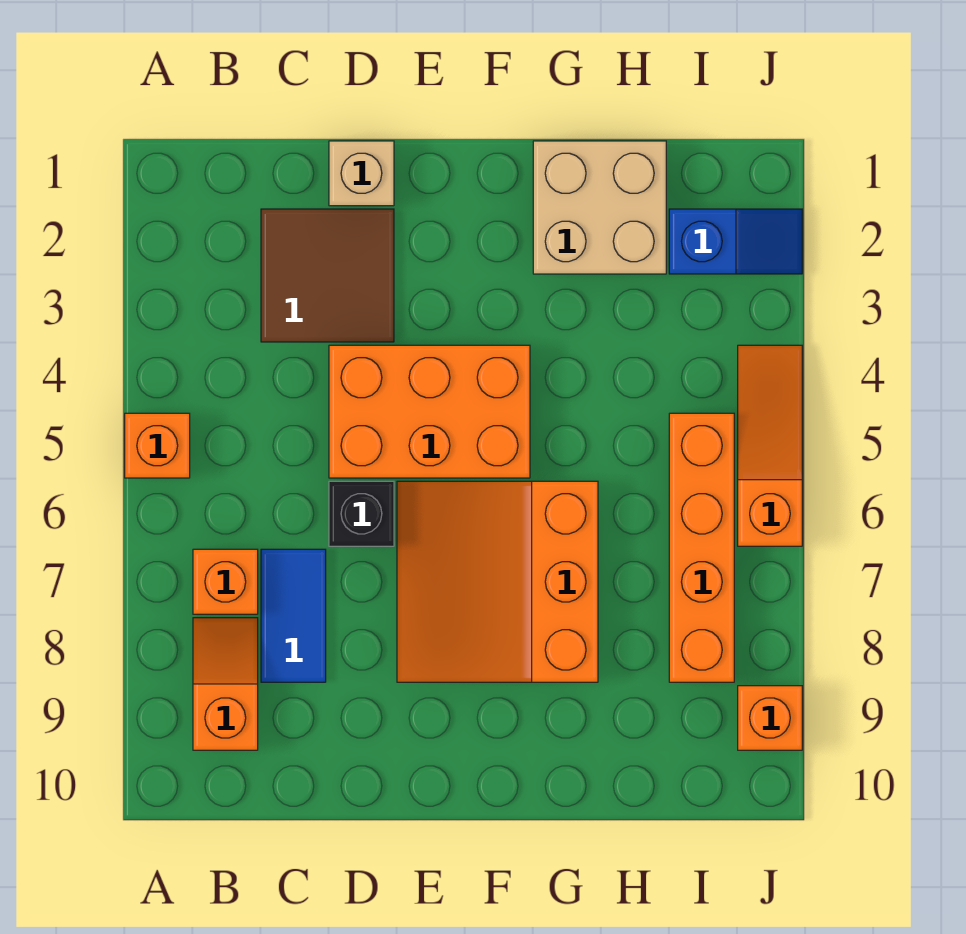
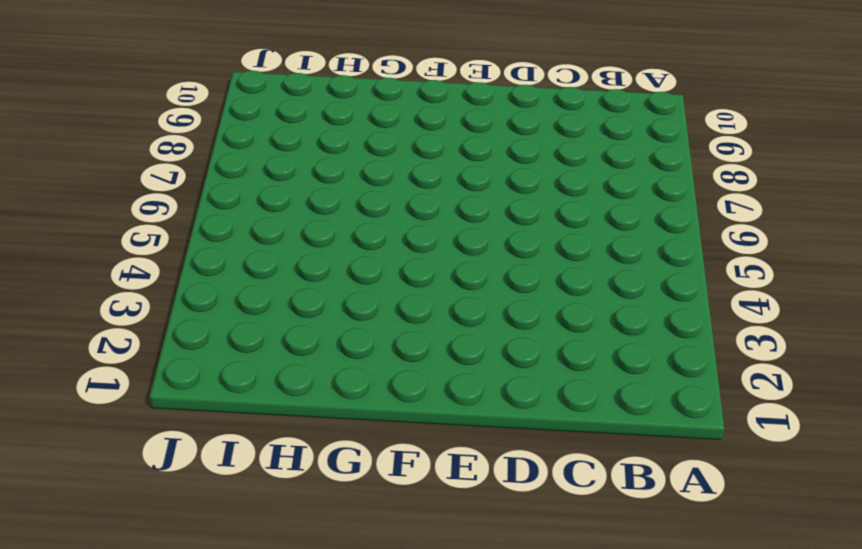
none -> orange brick A5 level 1
none -> orange brick B7 level 1
none -> orange slope B8:B9 level 1 top 9

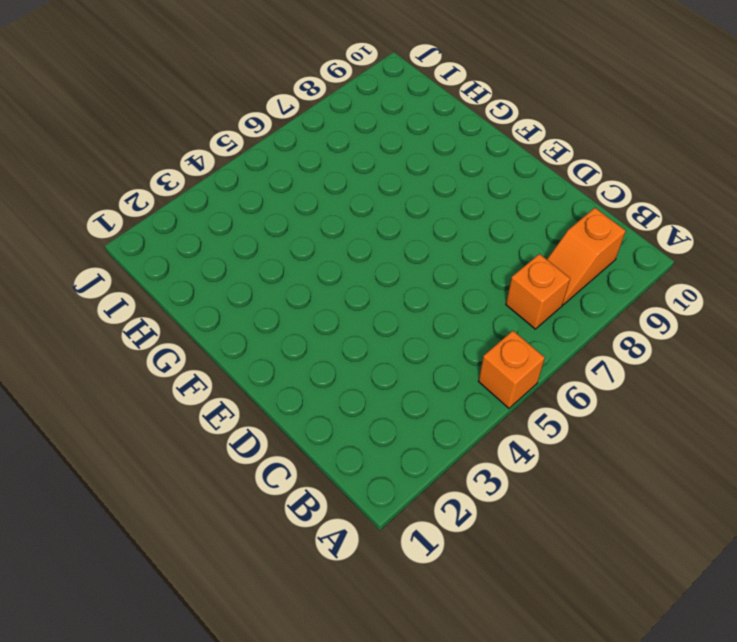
none -> brown tile C2:D3 level 1
none -> blue tile C7:C8 level 1
none -> tan brick D1 level 1

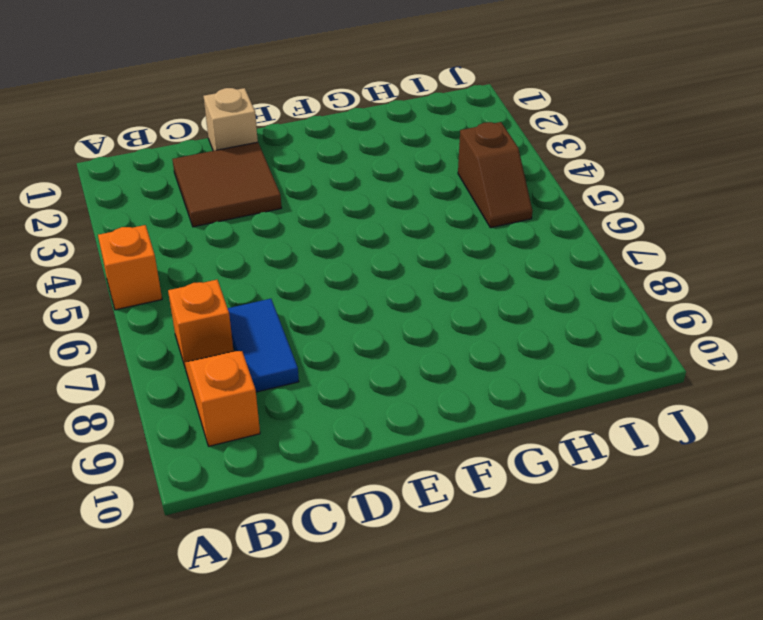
brown slope I4:I5 level 1 top 4 -> orange brick I5:I8 level 1
none -> orange brick D4:F5 level 1
none -> black brick D6 level 1
none -> orange slope E6:G8 level 1 top G

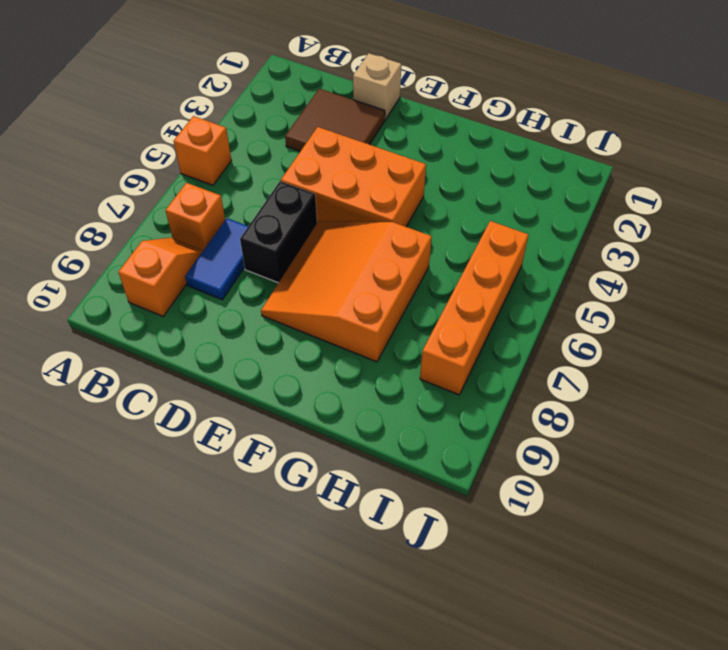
black brick D6:D7 level 1 -> black brick D6 level 1
none -> tan brick G1:H2 level 1
none -> blue slope I2:J2 level 1 top I
none -> orange slope J4:J6 level 1 top 6

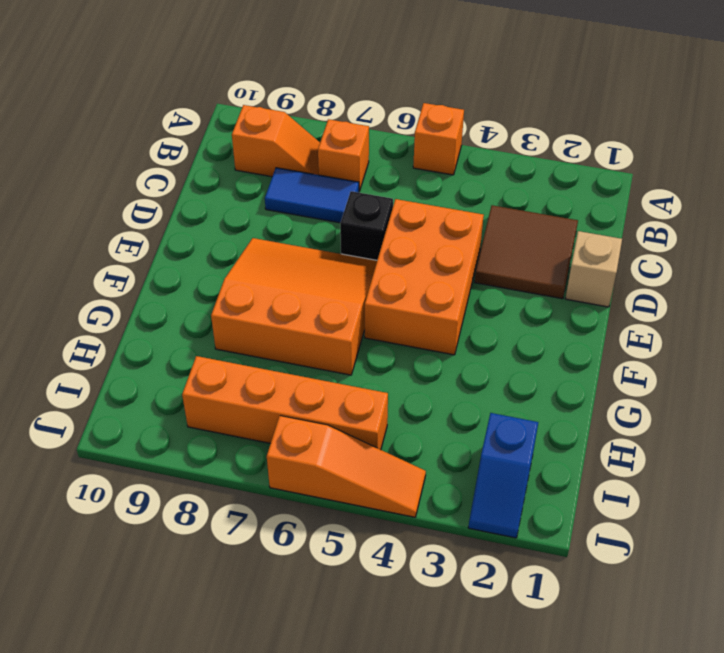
none -> tan brick G1:H2 level 1
none -> orange brick J9 level 1

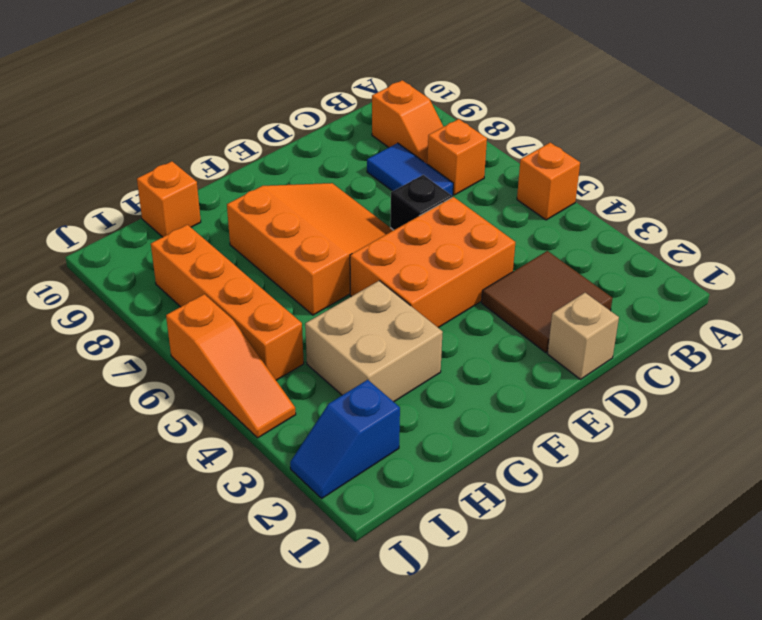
tan brick G3:H4 level 1 -> tan brick G1:H2 level 1
orange brick H10 level 1 -> orange brick J9 level 1

